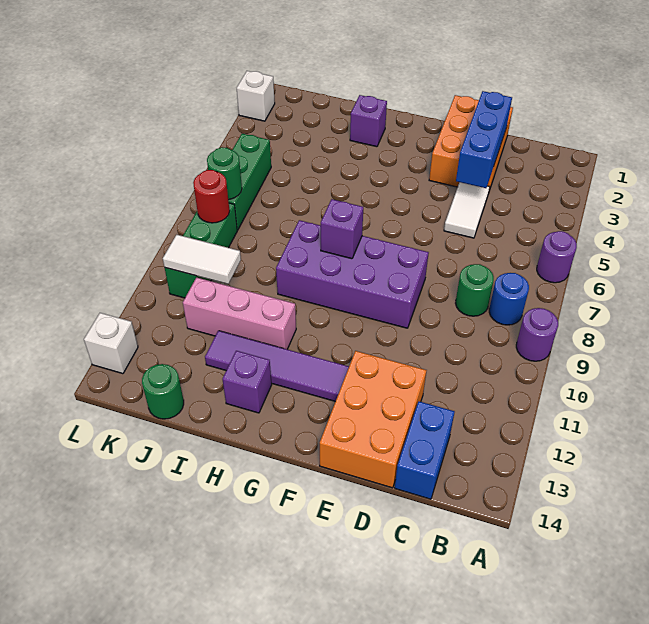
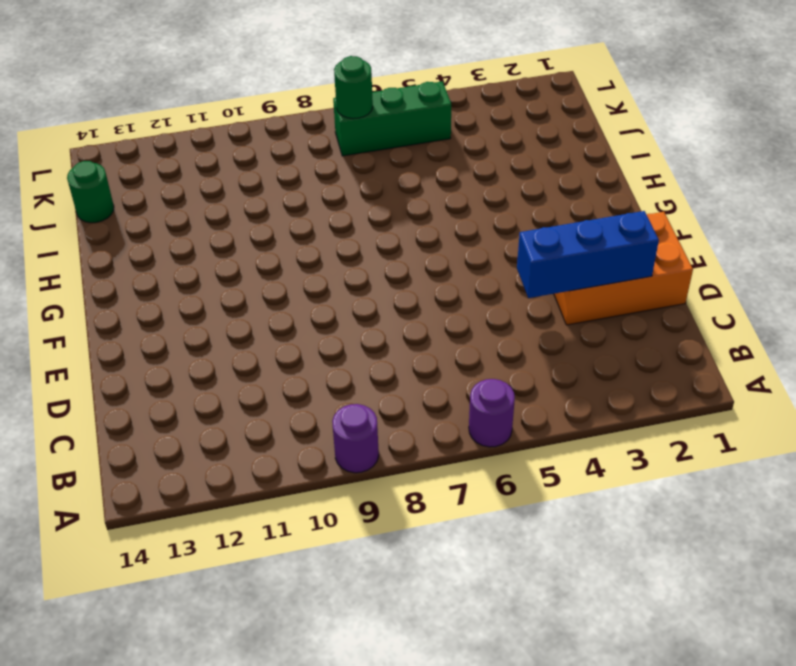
none -> blue round brick B8 level 1
none -> green round brick C8 level 1
none -> blue brick C13:C14 level 1

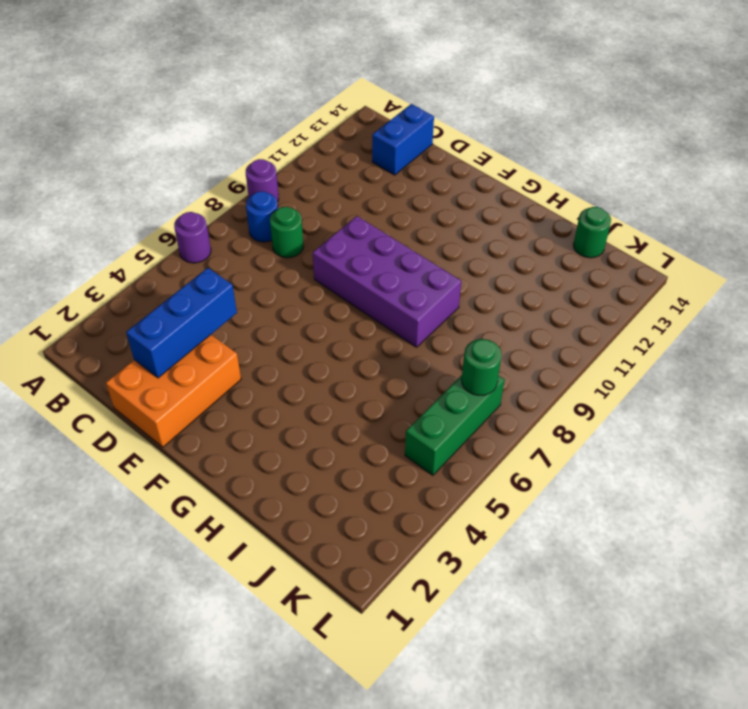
none -> white tile D4:D5 level 1
none -> orange brick D12:E14 level 1
none -> purple tile F12:I12 level 1

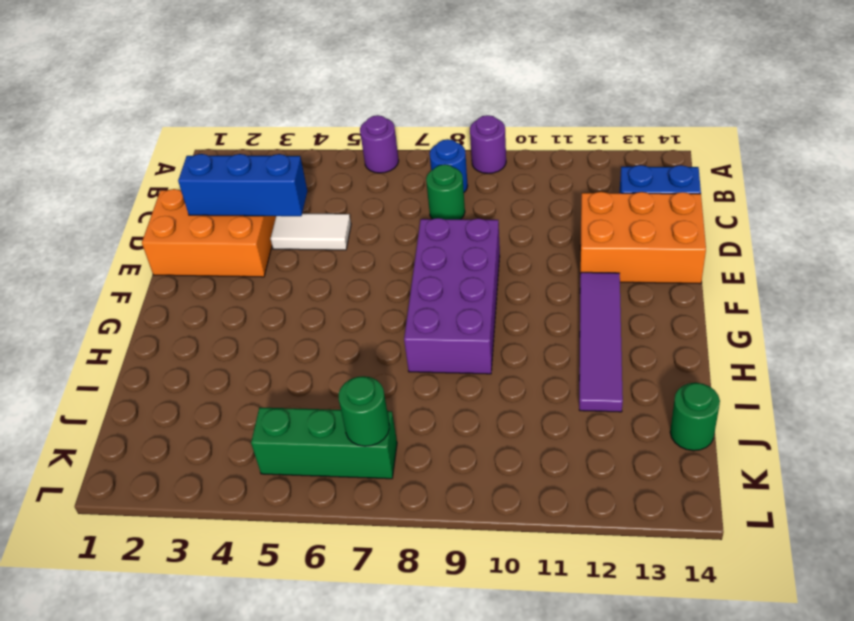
none -> purple brick H2 level 1
none -> pink brick H11:J11 level 1
none -> purple brick H13 level 1

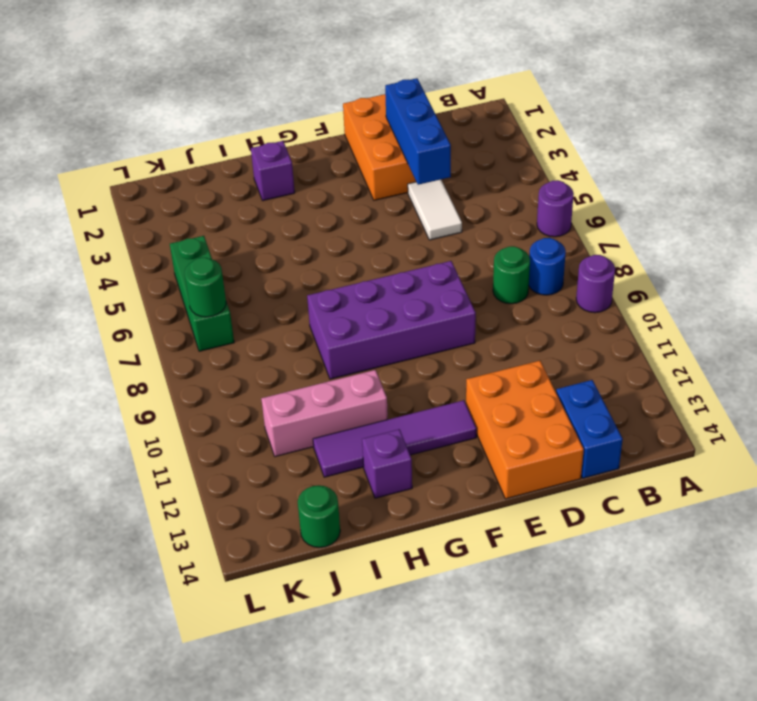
none -> green brick K8:K10 level 1
none -> white brick L2 level 1
none -> white brick L13 level 1

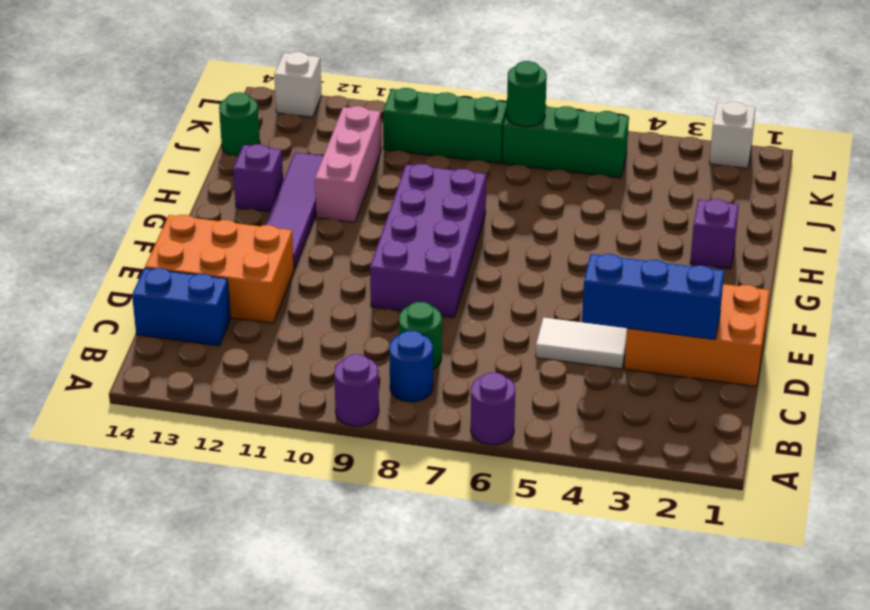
none -> purple brick G8 level 2
none -> white tile J10:K10 level 2
none -> red round brick K8 level 2

